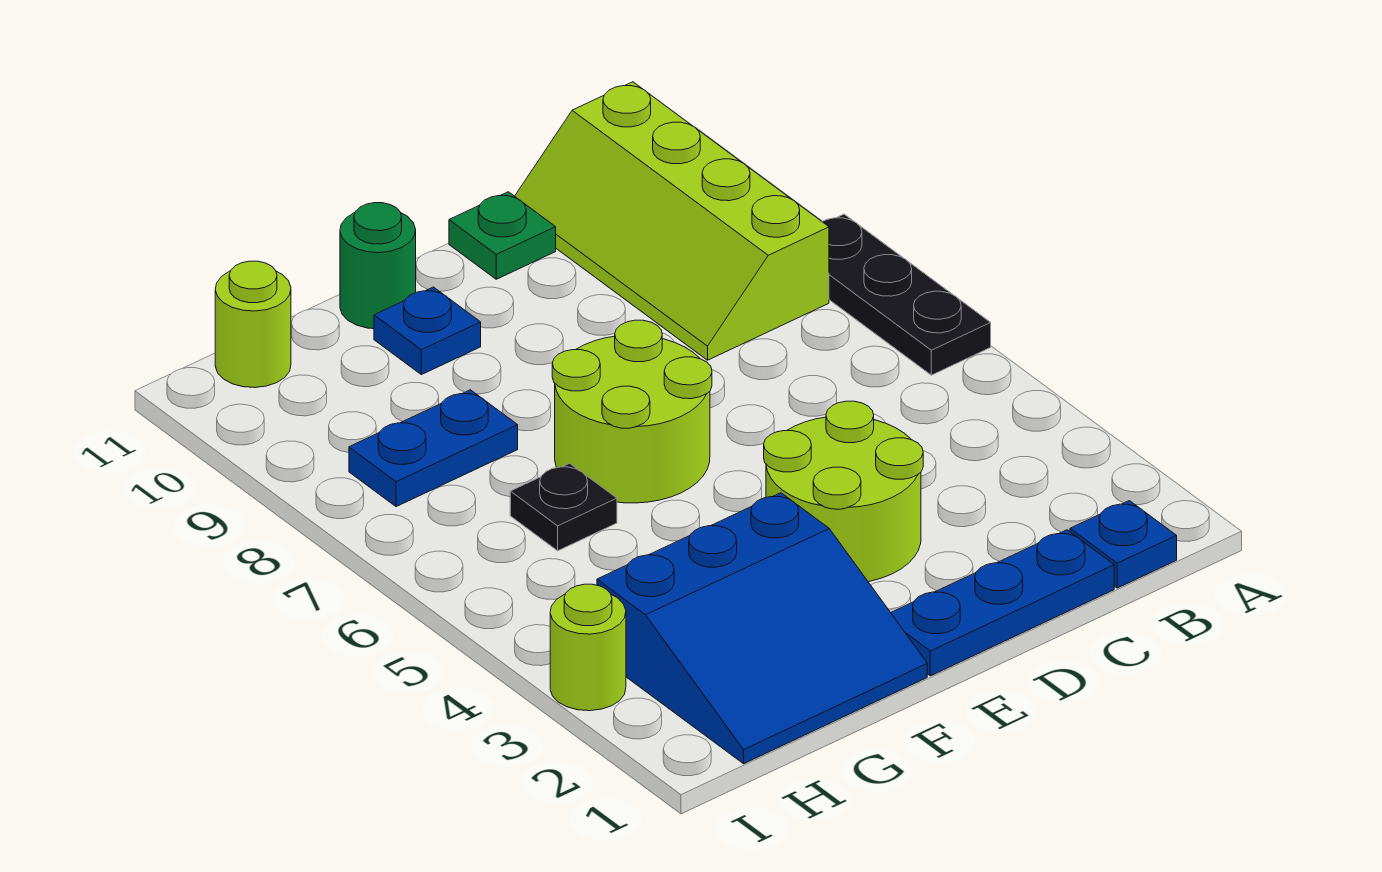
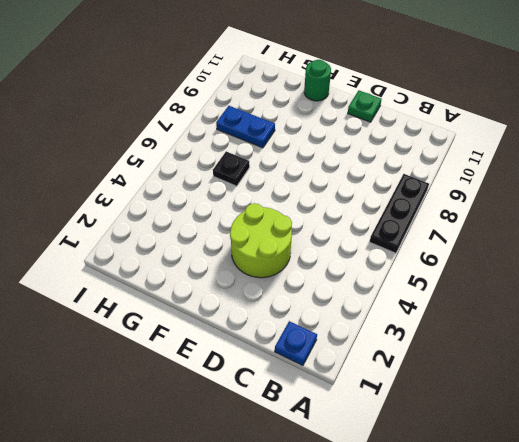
none -> lime slope B8:C11 level 1 top B
none -> blue plate C1:E1 level 1
none -> lime round brick E6:F7 level 1

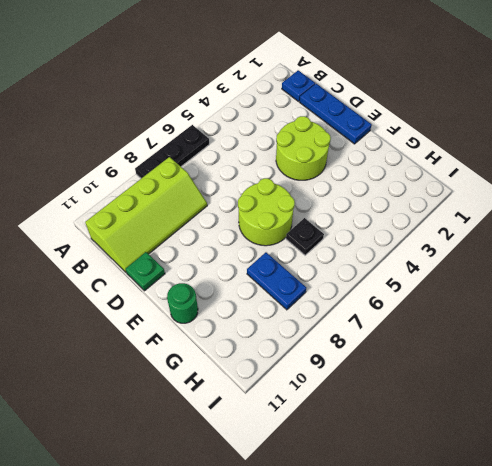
none -> blue slope F1:H3 level 1 top 3
none -> blue plate F10 level 1
none -> lime round brick H11 level 1

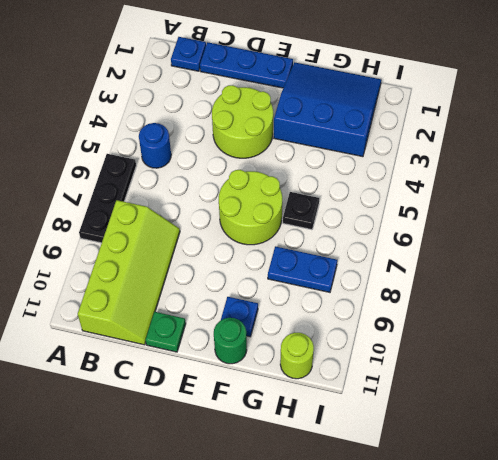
blue round brick B5 level 1 -> none
none -> lime round brick I3 level 1

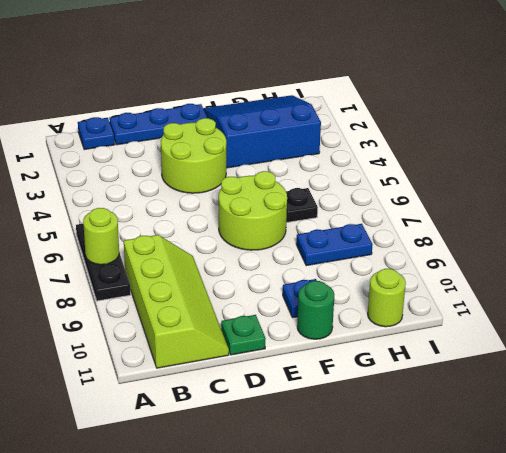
lime round brick A7 level 2 -> lime round brick I3 level 1

